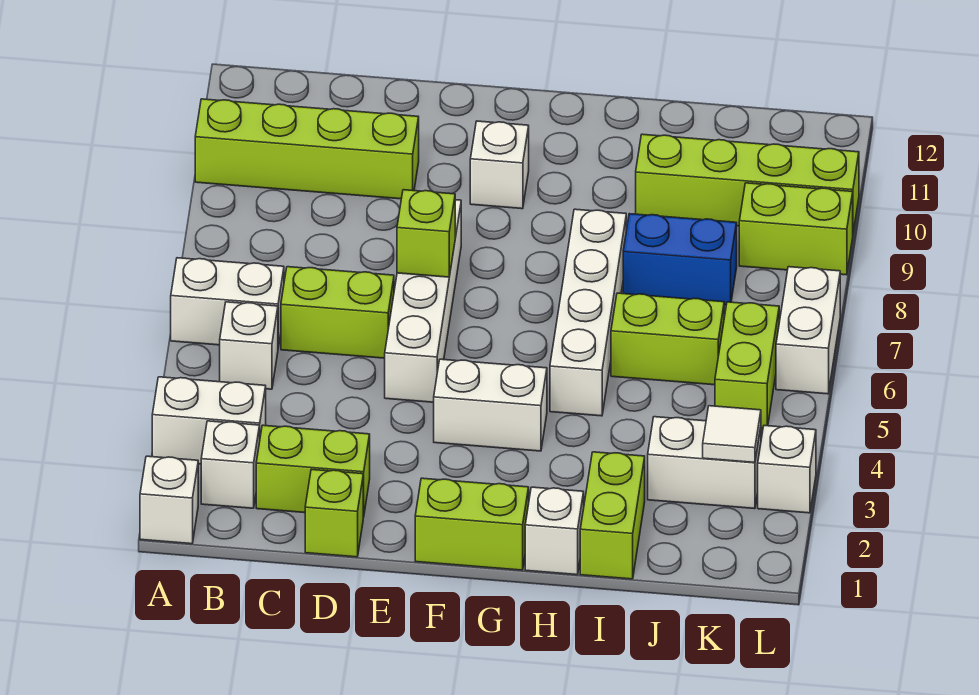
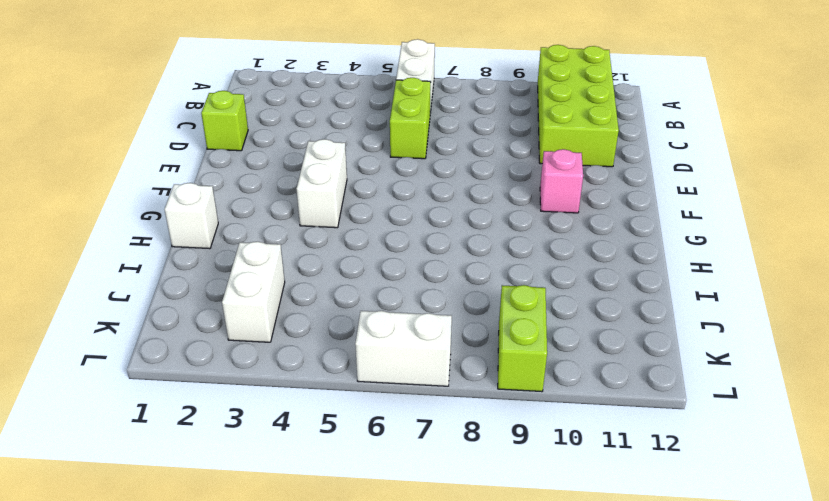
lime brick A10:D11 level 1 -> lime brick A10:D10 level 1
pink brick F10 level 1 -> white brick F10 level 1
none -> white brick A1 level 1
none -> white brick A3:B3 level 1
none -> white brick B2 level 1

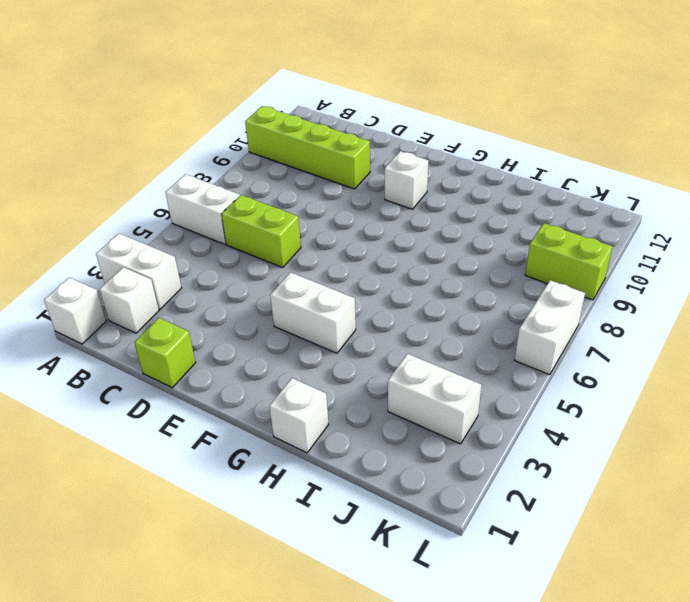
none -> white brick B5 level 1
none -> lime brick C2:D2 level 1
none -> white brick E5:E8 level 1

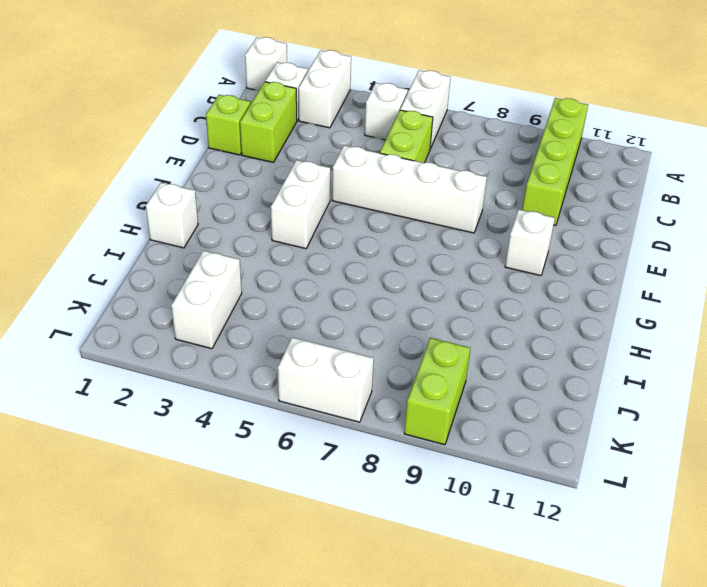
none -> lime brick F1:G1 level 1
none -> white brick H5:H8 level 1
none -> lime brick I1:I2 level 1

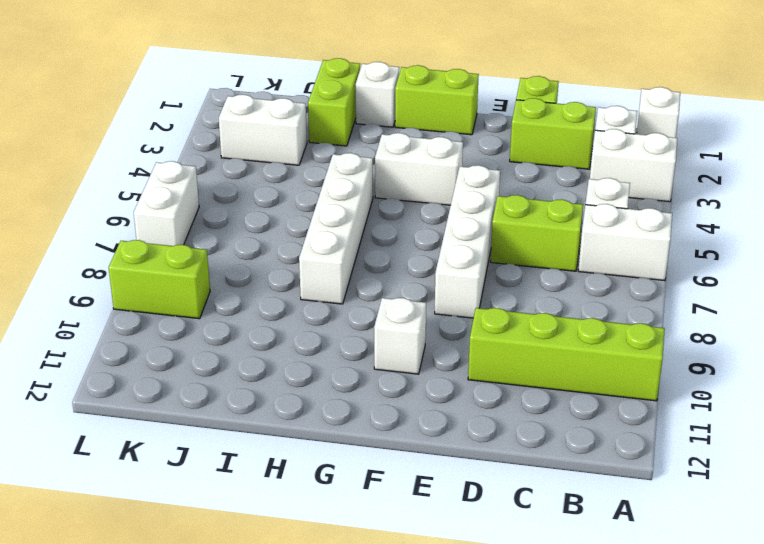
none -> lime brick I6:J6 level 1
none -> blue brick I8:J8 level 1
none -> lime brick I10:L10 level 1

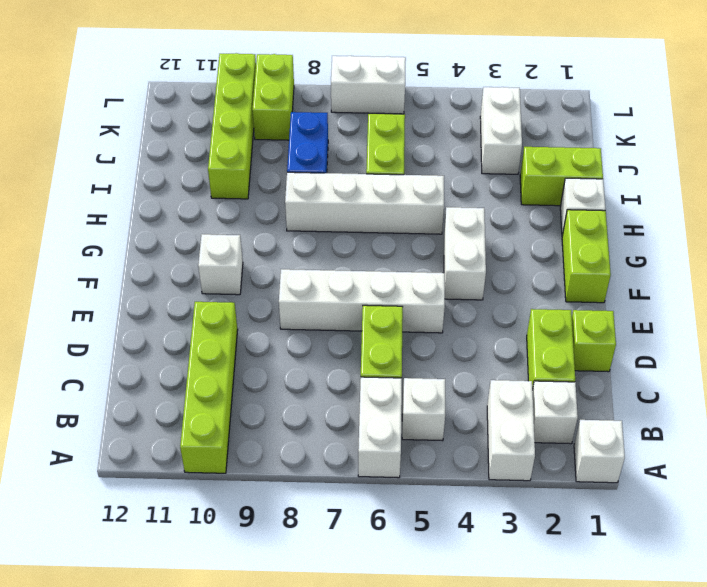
none -> lime brick K5:K6 level 1
none -> white brick L3 level 1
none -> lime brick E7 level 2

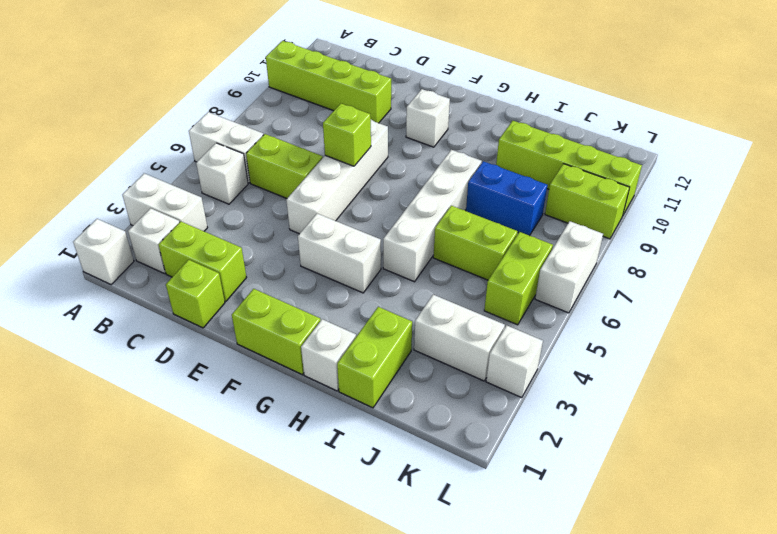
none -> white tile K3 level 2

